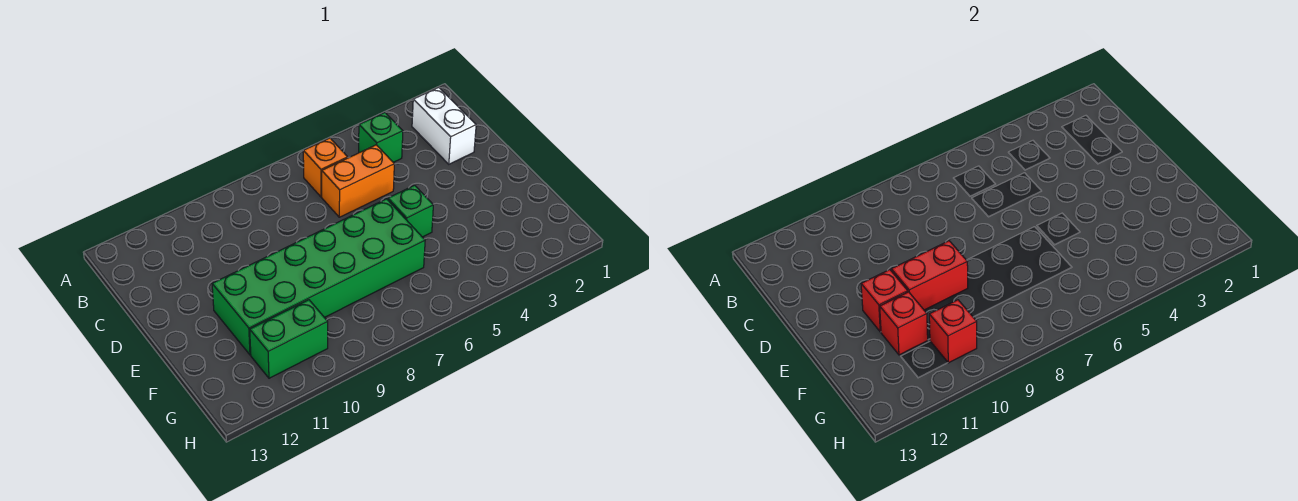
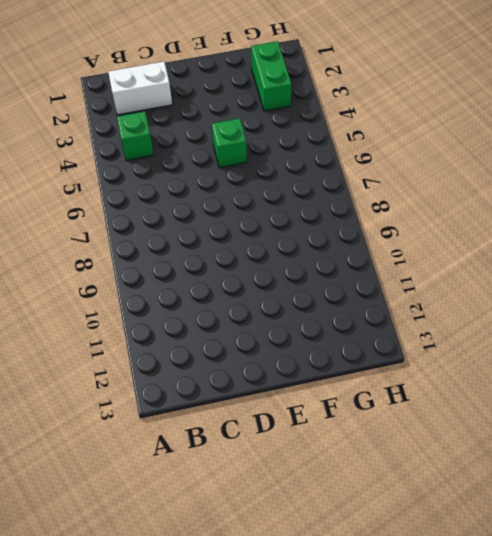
green brick G2:G3 level 1 -> green brick G10:G11 level 1
none -> orange brick B6 level 1
none -> orange brick C5:C6 level 1

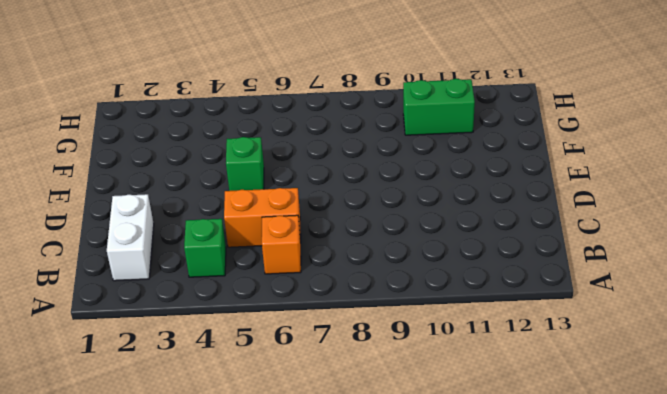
none -> green brick E6:F11 level 1
none -> red brick E9:E10 level 2

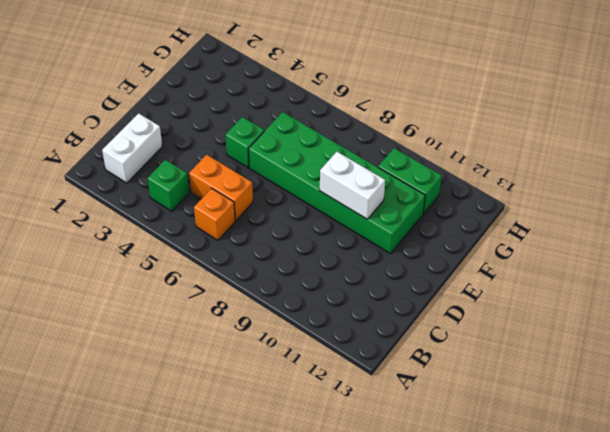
white brick E9:E10 level 2 -> red brick E9:E10 level 2
none -> red brick E11 level 2
none -> red brick F11 level 2

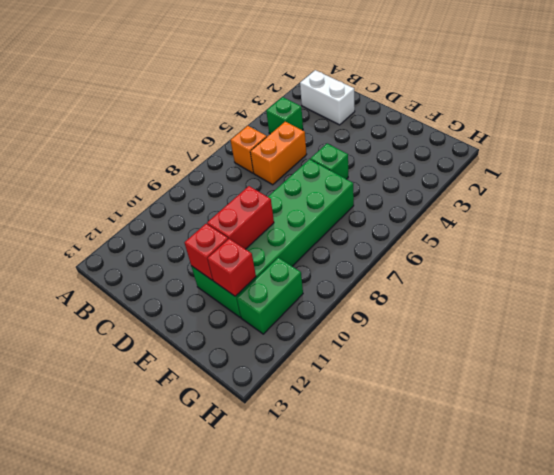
none -> red brick G10 level 2

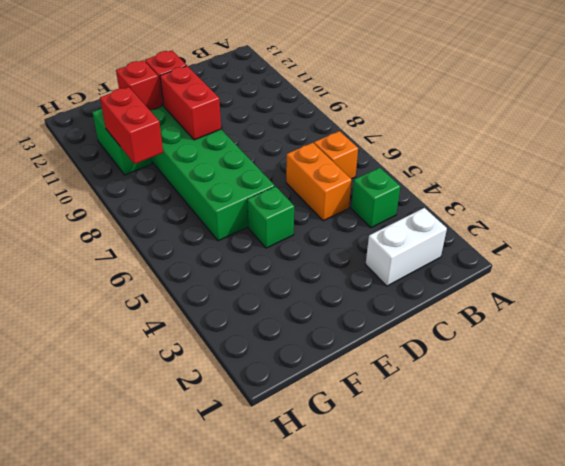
red brick G9:G10 level 2 -> red brick G10 level 2

